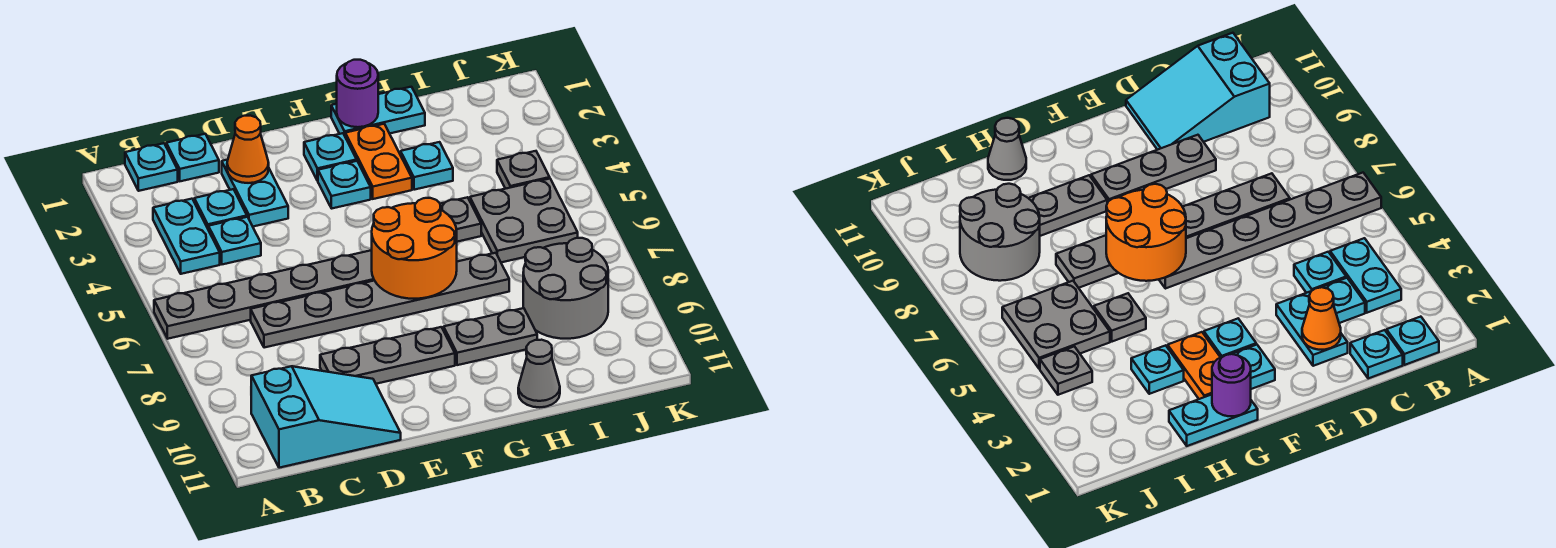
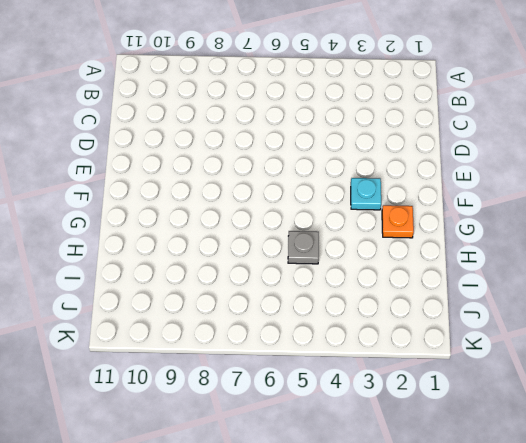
orange plate G2 level 1 -> orange plate G2:G3 level 1
none -> grey plate A6:F6 level 1
none -> cyan plate B1 level 1
none -> cyan plate B3:B4 level 1

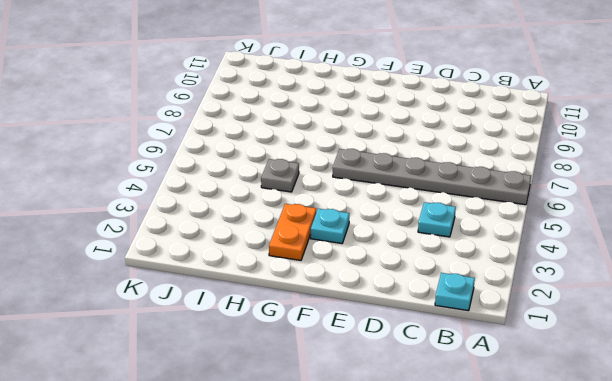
none -> cyan plate B3:B4 level 1
none -> cyan slope B10:D11 level 1 top B
none -> cyan plate C1 level 1

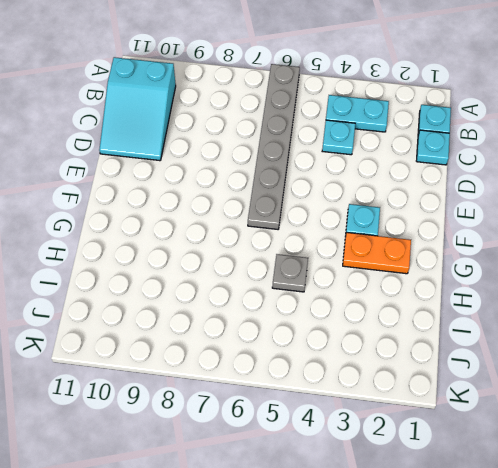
none -> cyan plate C3 level 1
none -> grey plate C7:H7 level 1
none -> cyan plate D2:D3 level 1

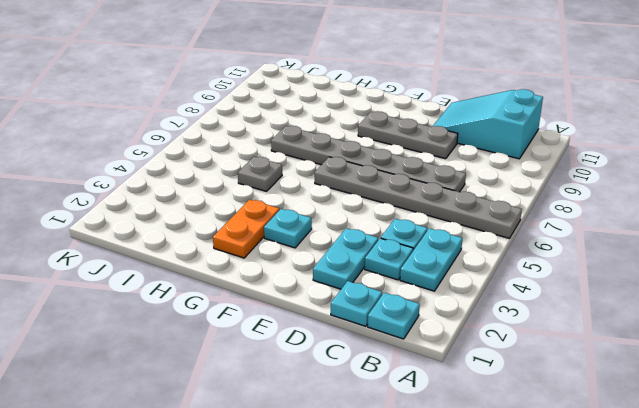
none -> cyan plate F2 level 1
none -> cyan plate G1:H1 level 1
none -> grey plate G9:H9 level 1

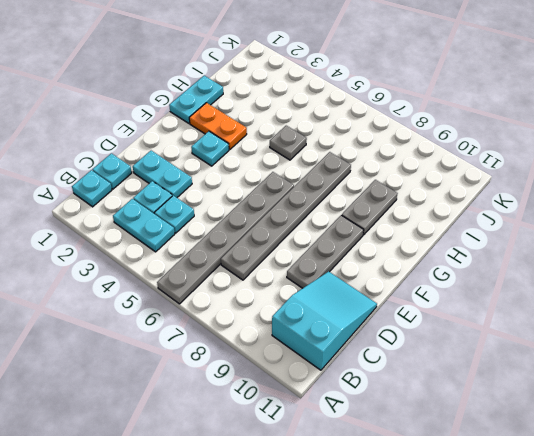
none -> cyan plate F2 level 1
none -> cyan plate H3 level 1
none -> grey cone H11 level 1

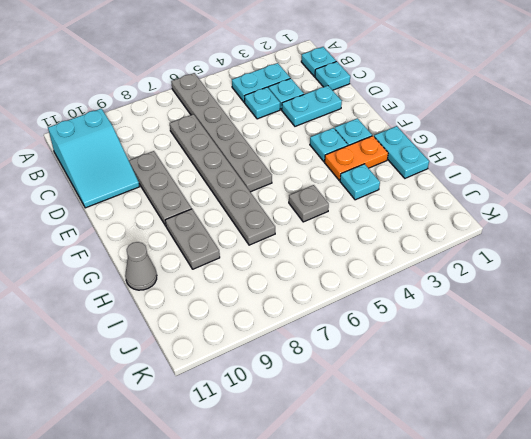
none -> grey plate I5:J6 level 1
none -> grey round brick I8:J9 level 1
none -> grey plate J4 level 1

